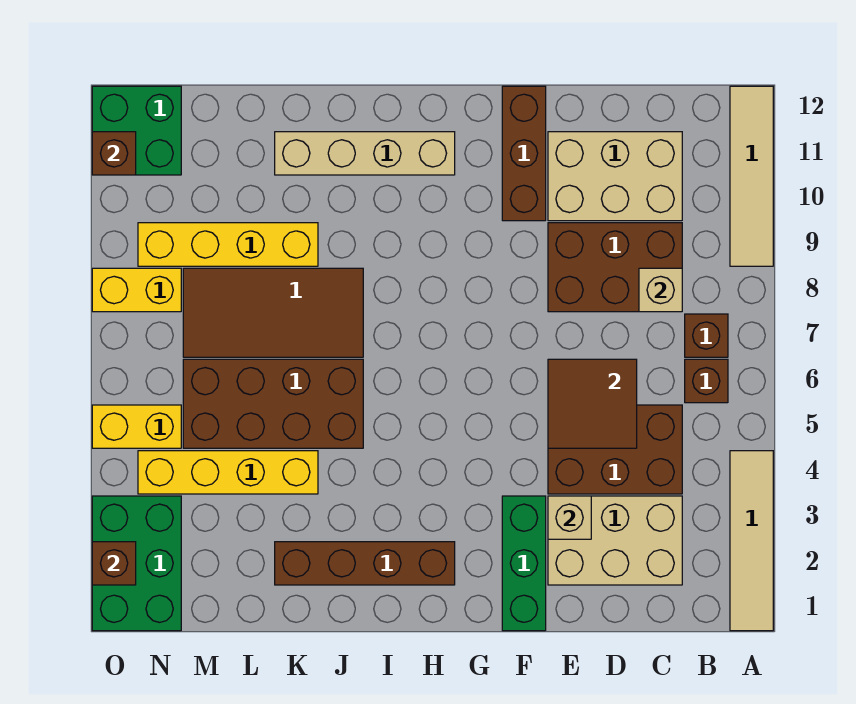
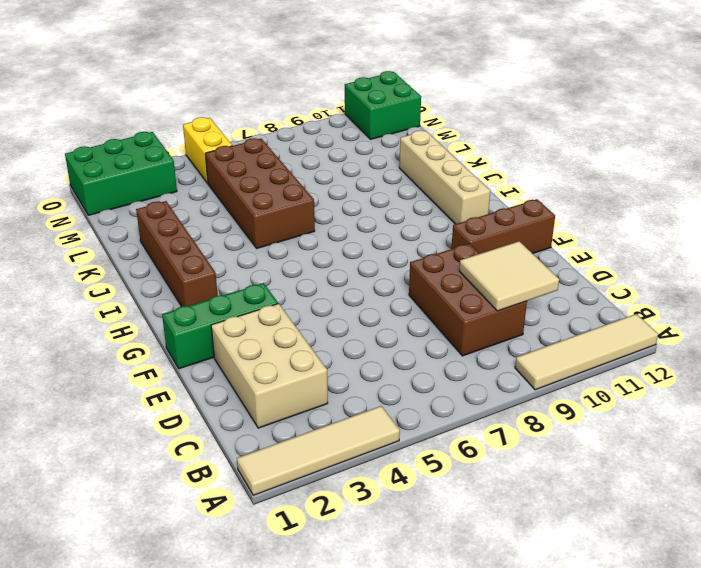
tan tile C9:D10 level 2 -> none
none -> brown brick B6 level 1
none -> brown brick B7 level 1
none -> brown brick C4:E5 level 1

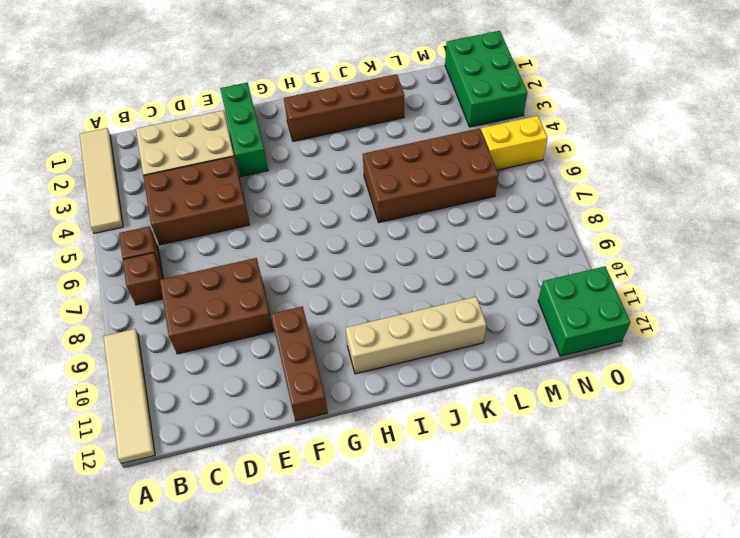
none -> tan brick C10:E11 level 1
none -> brown tile J7:M8 level 1
none -> yellow brick K4:N4 level 1

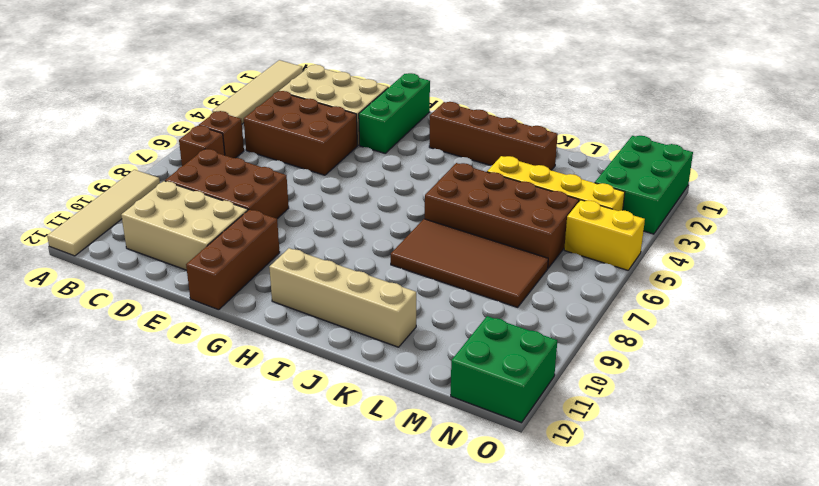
none -> yellow brick K9:N9 level 1
none -> yellow brick N8:O8 level 1
none -> tan brick C8 level 2

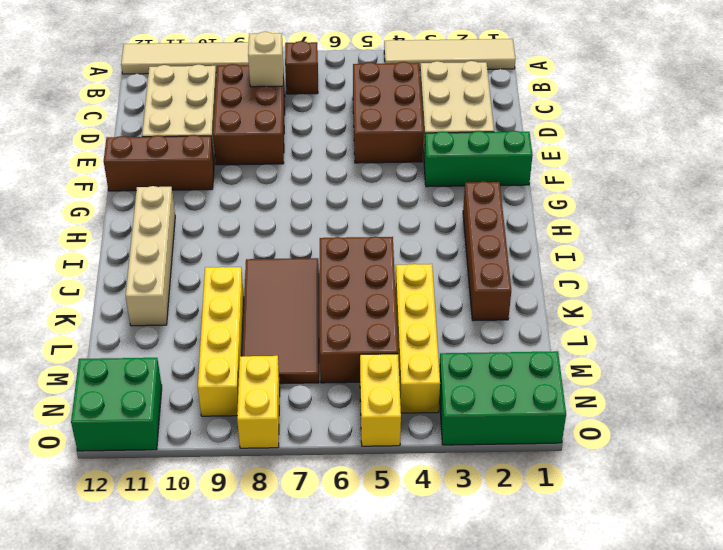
none -> brown brick B6 level 1
none -> brown tile D5:E6 level 2
none -> tan brick E3 level 2

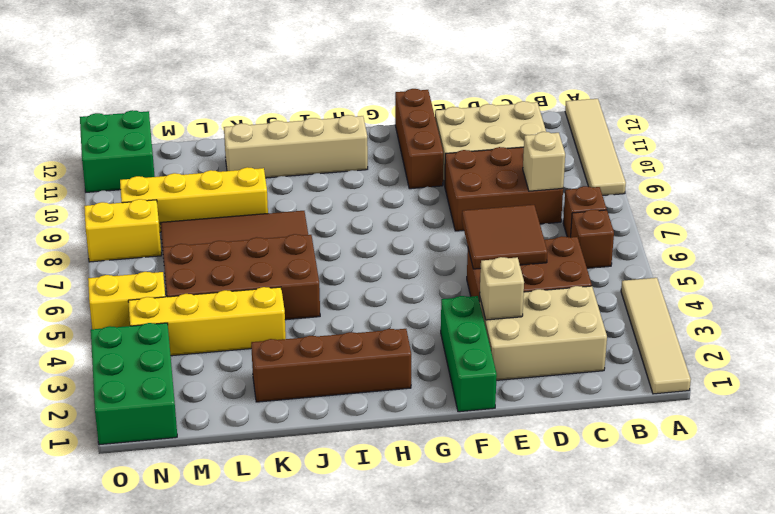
none -> brown brick O2 level 2
none -> brown brick O11 level 2

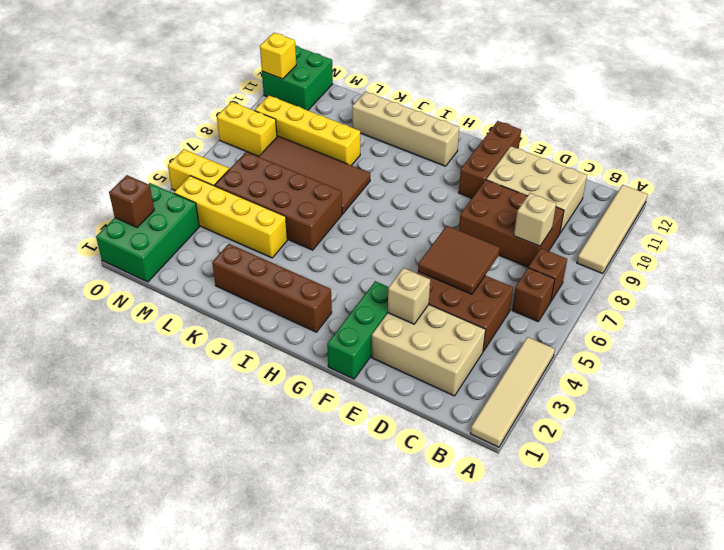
yellow brick O11 level 2 -> brown brick O11 level 2

